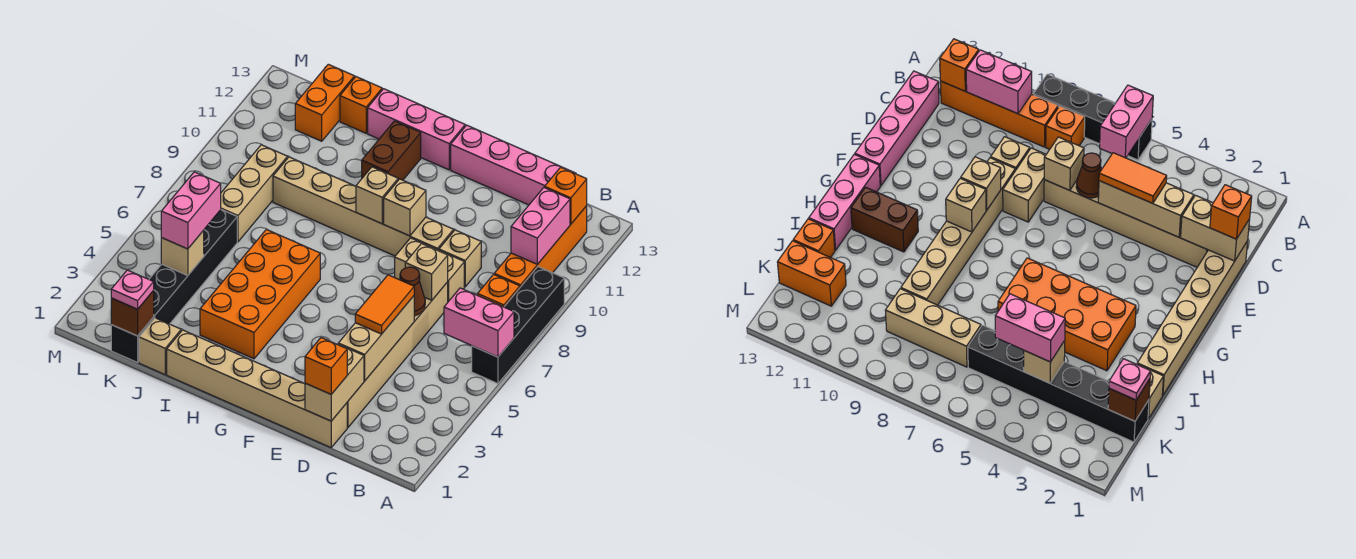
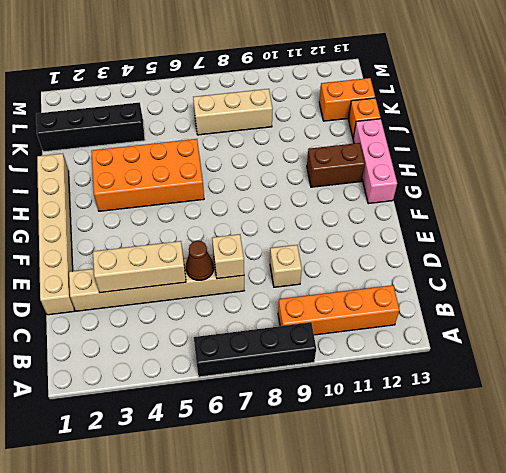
black brick K1:K4 level 1 -> black brick K1:K6 level 1
none -> orange brick B8 level 1
none -> pink brick C13:F13 level 1
none -> tan brick D8:E8 level 1
none -> tan brick E9:J9 level 1

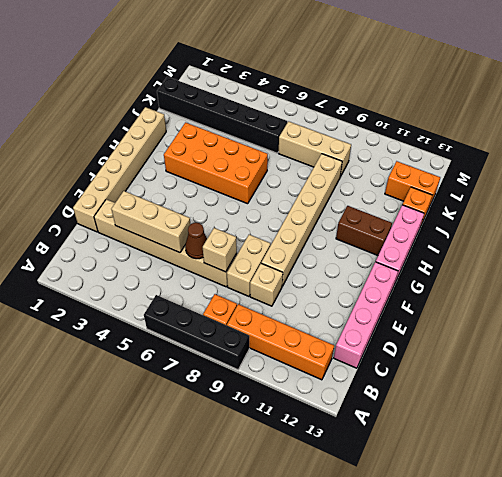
none -> tan brick J1 level 1
none -> pink brick A6:B6 level 2
none -> pink brick B10:B11 level 2
none -> orange brick B12 level 2

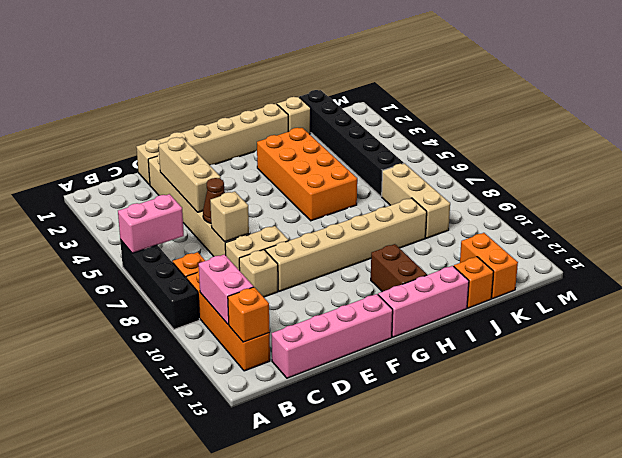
none -> tan brick D1:D2 level 2
none -> tan brick F9 level 2
none -> tan brick G9 level 2
none -> brown brick K1 level 2

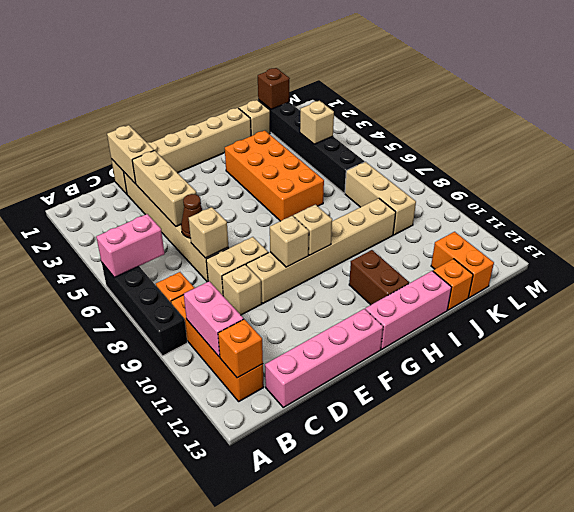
none -> orange brick D1 level 3
none -> orange tile D4:D5 level 3
none -> pink plate K1 level 3
none -> pink brick K4:K5 level 3

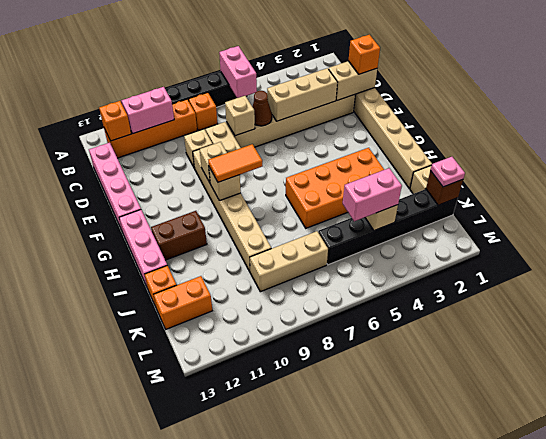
orange tile G8:G9 level 3 -> orange tile D4:D5 level 3

